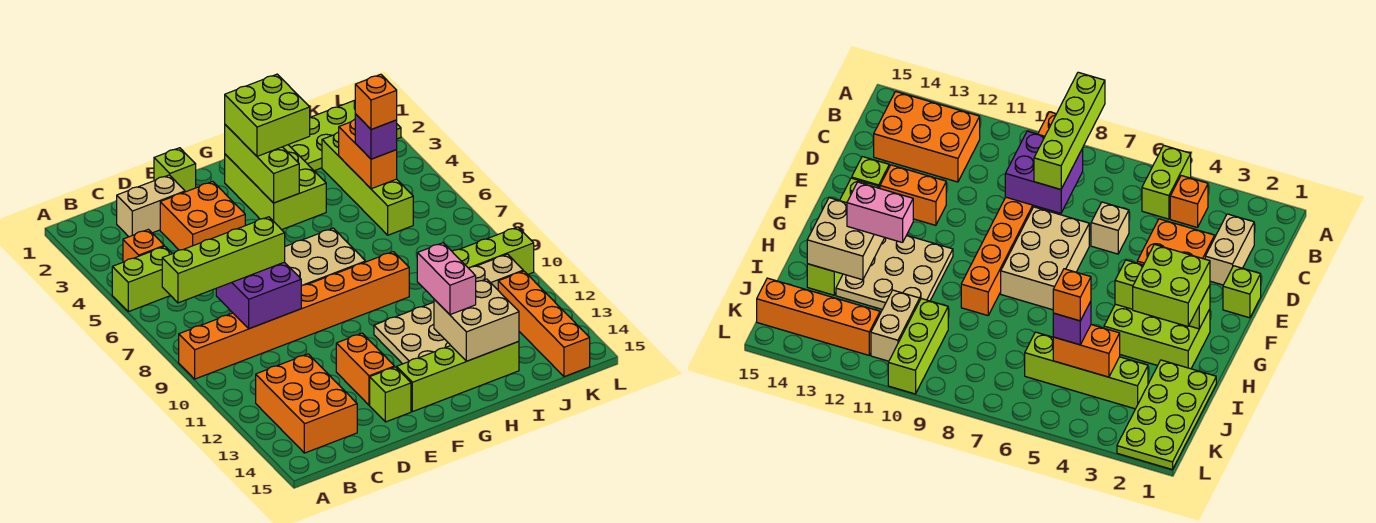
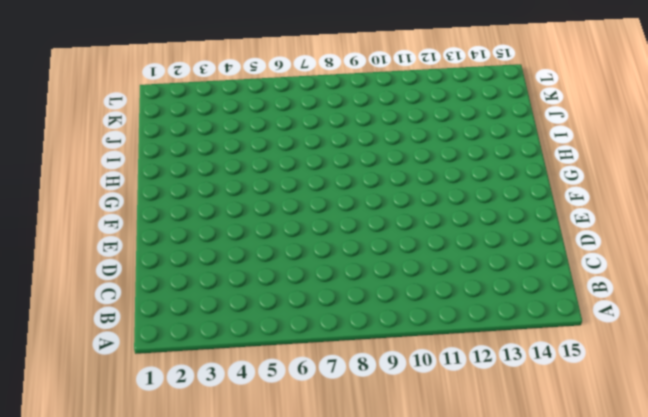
none -> lime brick A5:B5 level 1
none -> orange brick A9:H9 level 1
none -> orange brick B4 level 1

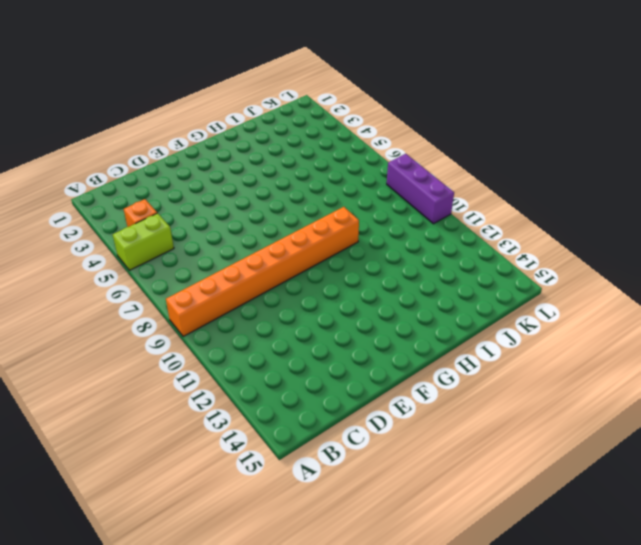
purple brick L8:L10 level 1 -> lime brick J10:L10 level 1
none -> orange brick B12:C14 level 1
none -> tan brick C2:D2 level 1
none -> orange brick D3:E4 level 1

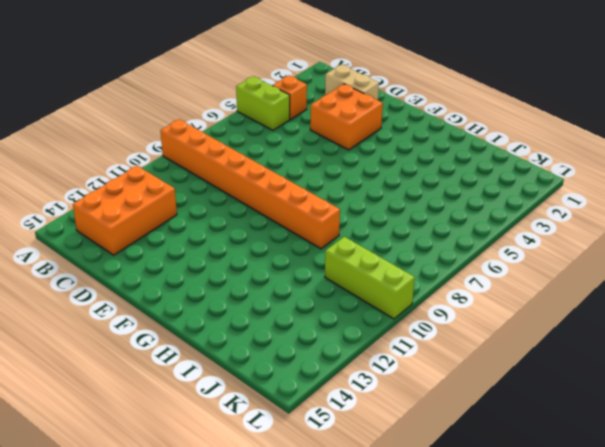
none -> tan brick D6 level 1
none -> lime brick E1 level 1
none -> tan brick E7:G8 level 1

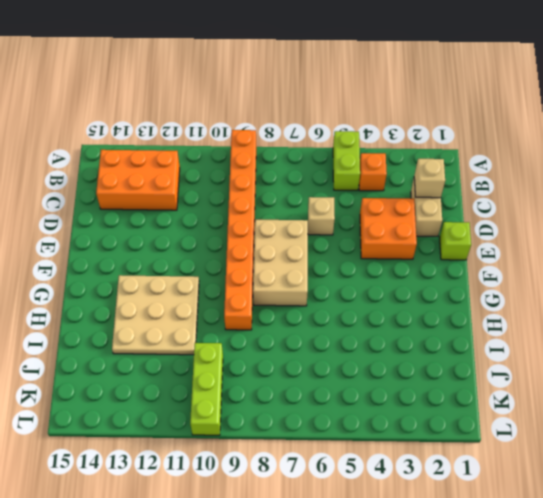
tan brick C2 level 2 -> none
none -> orange brick E12:E13 level 1
none -> lime brick E14 level 1
none -> lime brick F14:I14 level 1

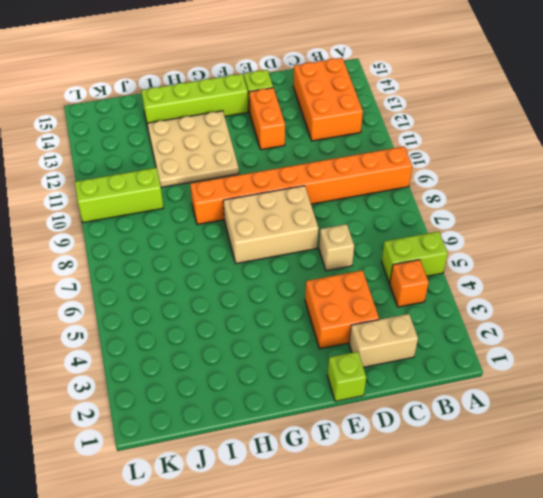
none -> lime brick G2:H4 level 1
none -> lime plate I1:L2 level 1
none -> lime brick J3:J6 level 1

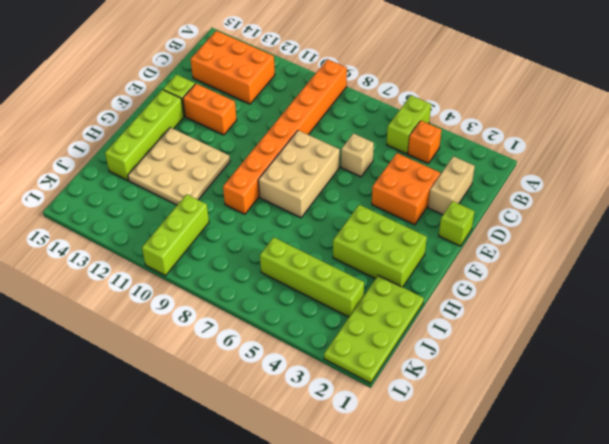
none -> tan brick J11:K11 level 1
none -> orange brick K12:K15 level 1
none -> purple brick C8:D9 level 2

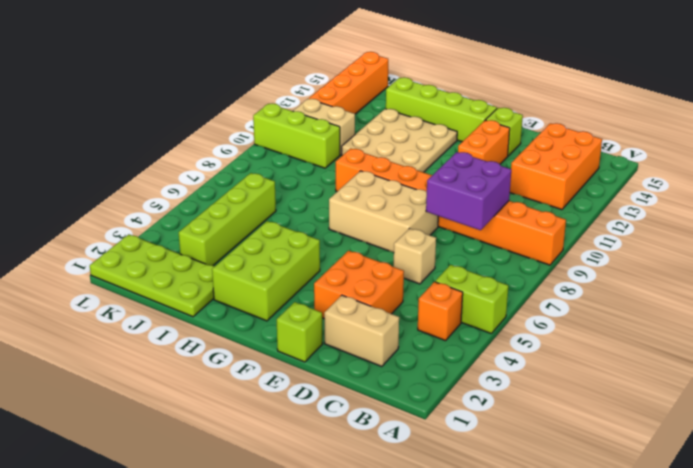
none -> lime brick G2:G4 level 2
none -> tan brick H13:I14 level 2
none -> orange brick J4:J5 level 2

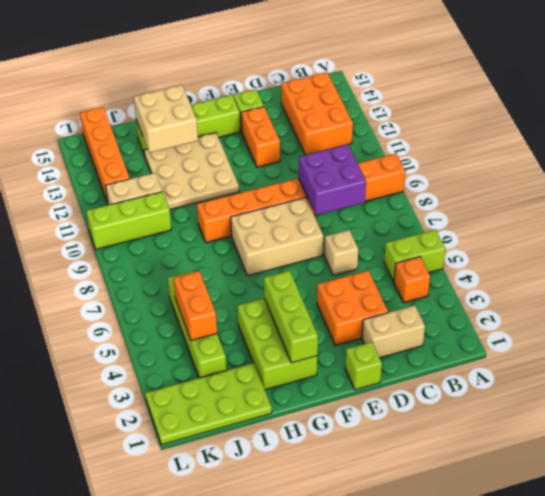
none -> lime brick A8:D8 level 3
none -> lime brick G2:H3 level 3
none -> pink brick H12:H13 level 3

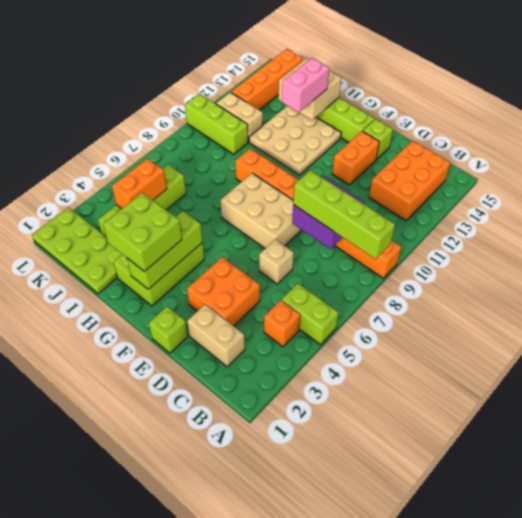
none -> purple brick J5 level 3
none -> orange brick J5 level 4

